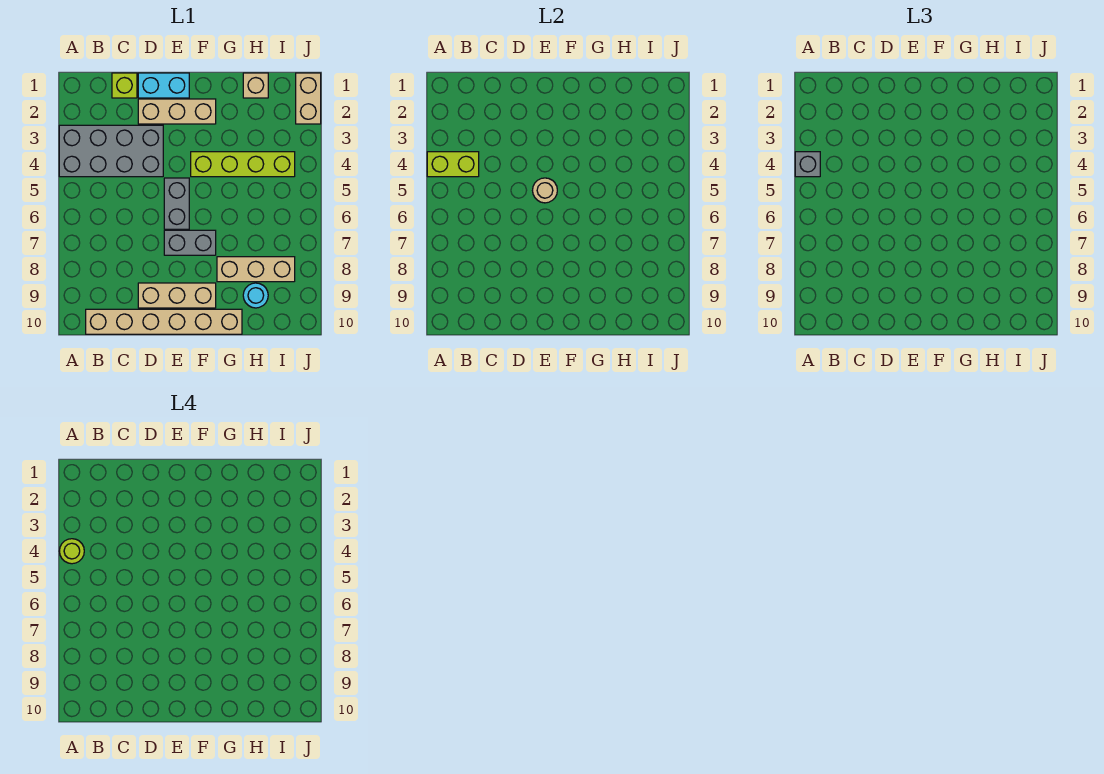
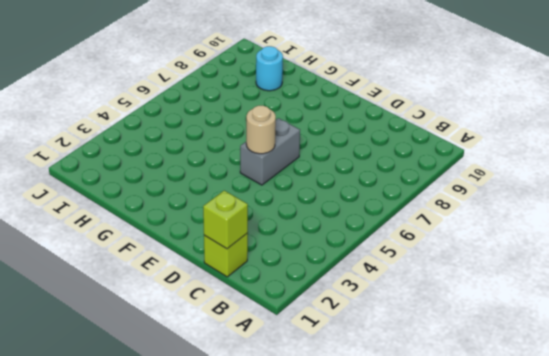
lime brick C1 level 2 -> none
none -> grey brick A3:D4 level 1
none -> tan brick B10:G10 level 1
none -> cyan brick D1:E1 level 1

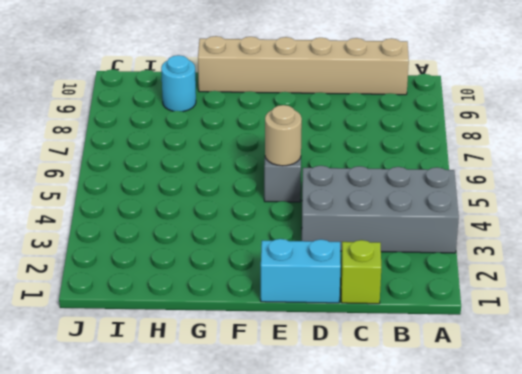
none -> tan brick D2:F2 level 1
none -> tan brick D9:F9 level 1
none -> grey brick E7:F7 level 1

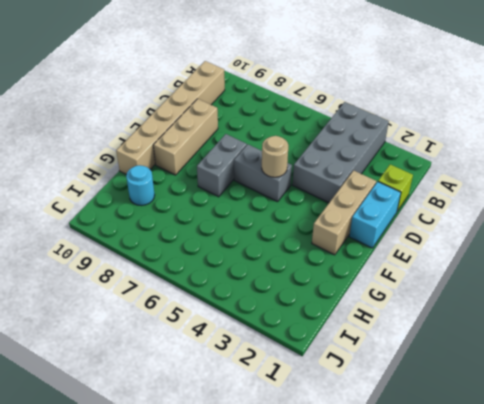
none -> lime brick F4:I4 level 1
none -> tan brick G8:I8 level 1
none -> tan brick H1 level 1

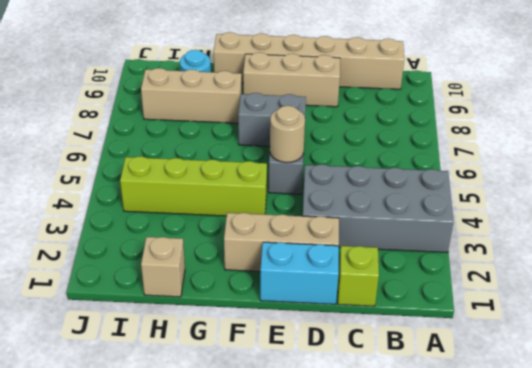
none -> tan brick J1:J2 level 1
none -> lime brick A4:B4 level 2
none -> grey brick A4 level 3

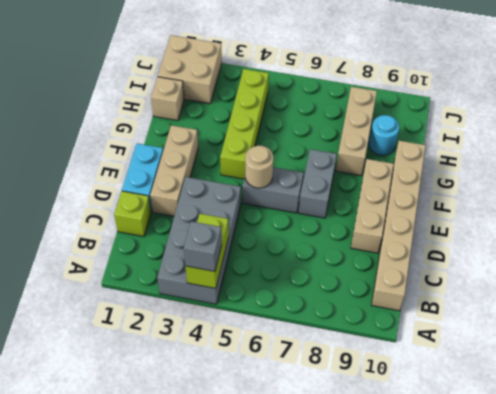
tan brick I1:J2 level 1 -> tan brick J1:J2 level 1
none -> lime round brick A4 level 4

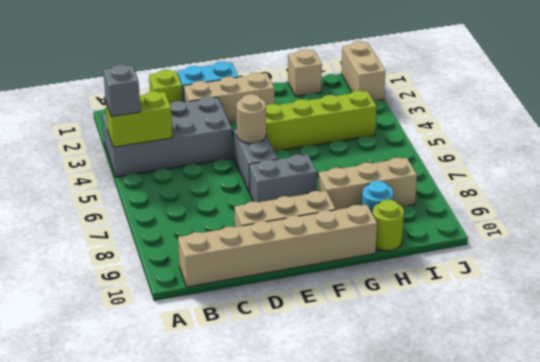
lime round brick H10 level 1 -> lime round brick A4 level 4

